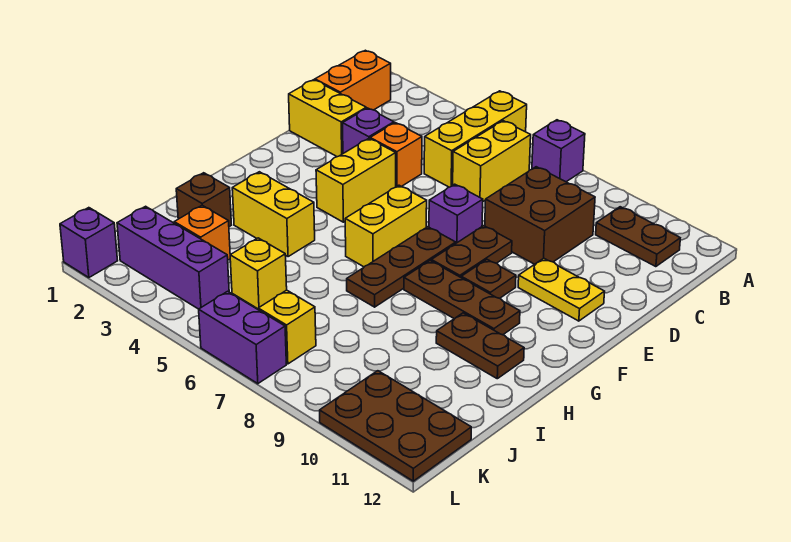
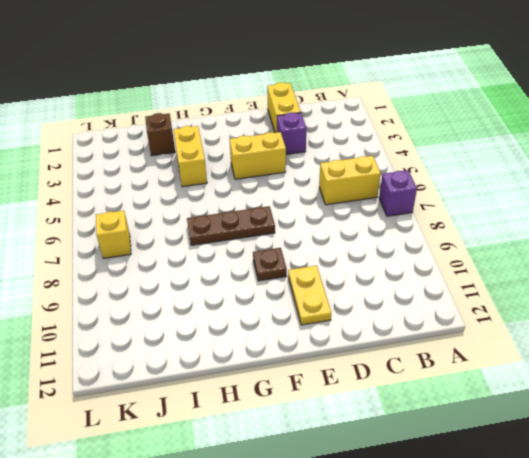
none -> yellow brick A5:C5 level 1
none -> orange brick B1:C1 level 1
none -> brown plate B10:B11 level 1

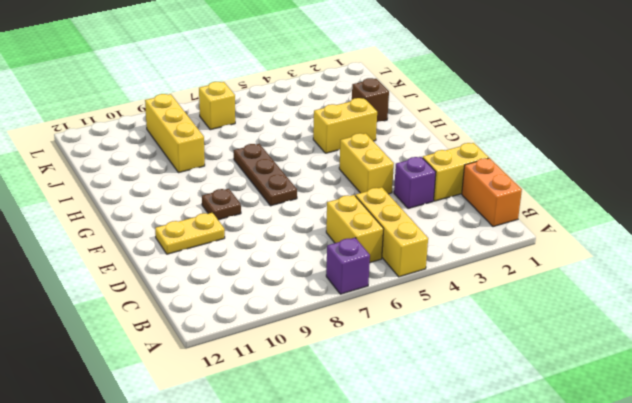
yellow brick I9:K9 level 1 -> none
none -> brown plate B10:B11 level 1
none -> brown brick C8:D9 level 1
none -> orange brick D4 level 1

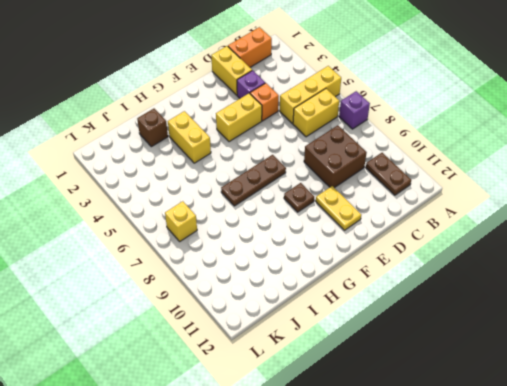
none -> purple brick E7 level 1
none -> brown plate E8:F8 level 1
none -> yellow brick F6:G6 level 1

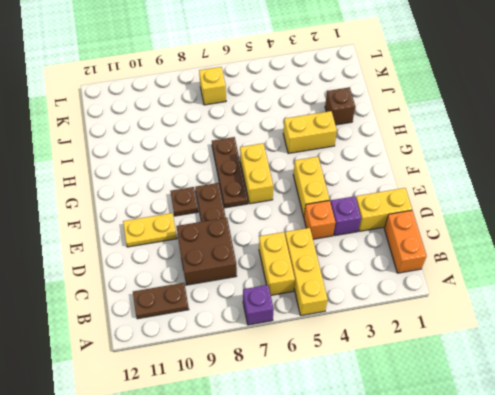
none -> purple brick E7 level 1
none -> brown plate G8:G10 level 1
none -> brown plate H10:H11 level 1

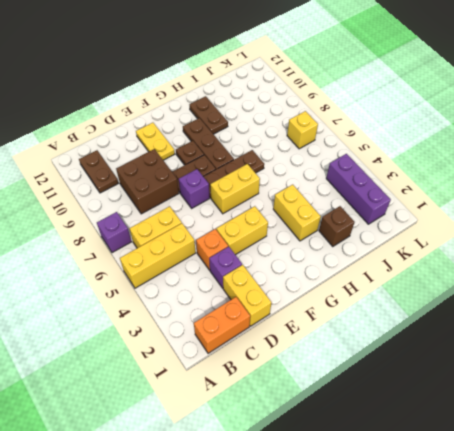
none -> orange brick J3 level 1
none -> yellow brick J5 level 1
none -> brown plate K10:L12 level 1

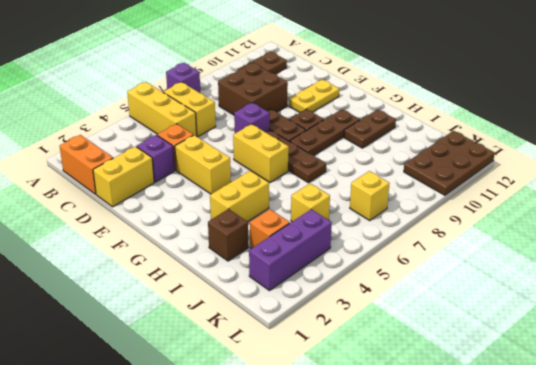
none -> purple brick L1 level 1
none -> purple brick L6:L7 level 1

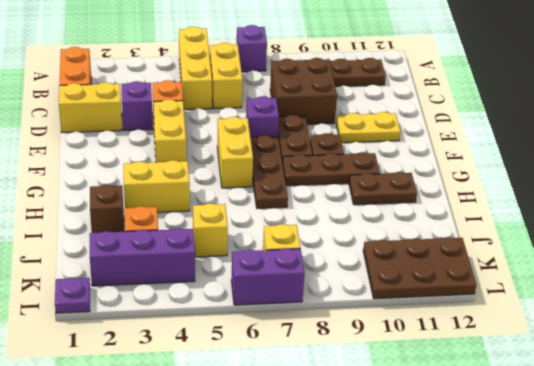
purple plate L1 level 1 -> purple brick L1 level 1

